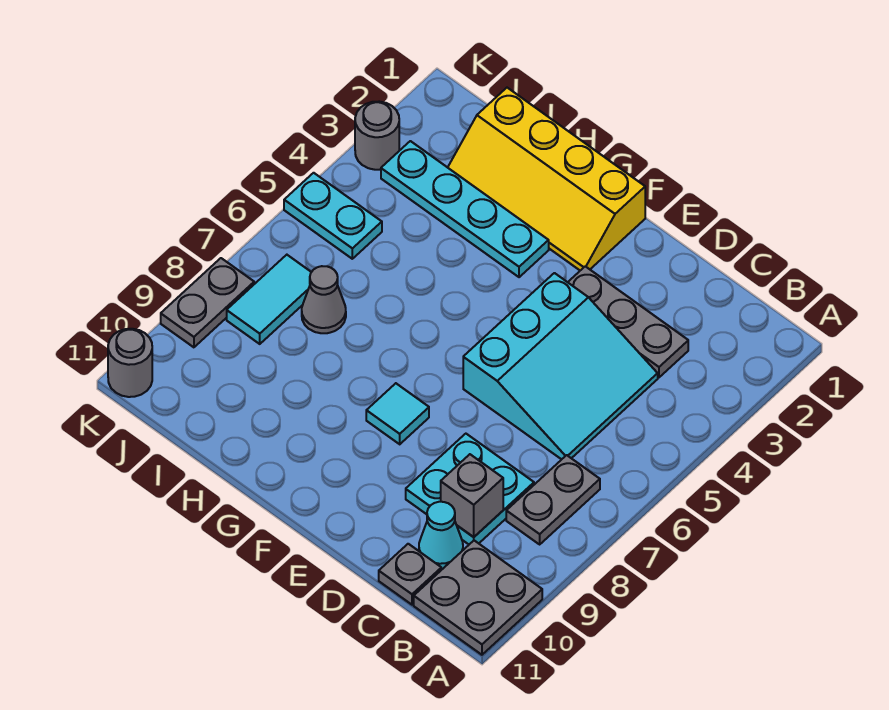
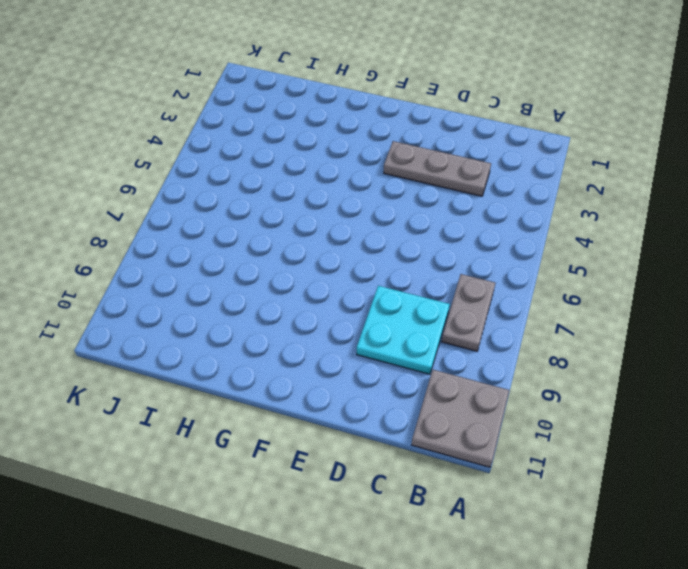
none -> cyan slope C4:E6 level 1 top E
none -> cyan cone C10 level 1
none -> grey plate C11 level 1

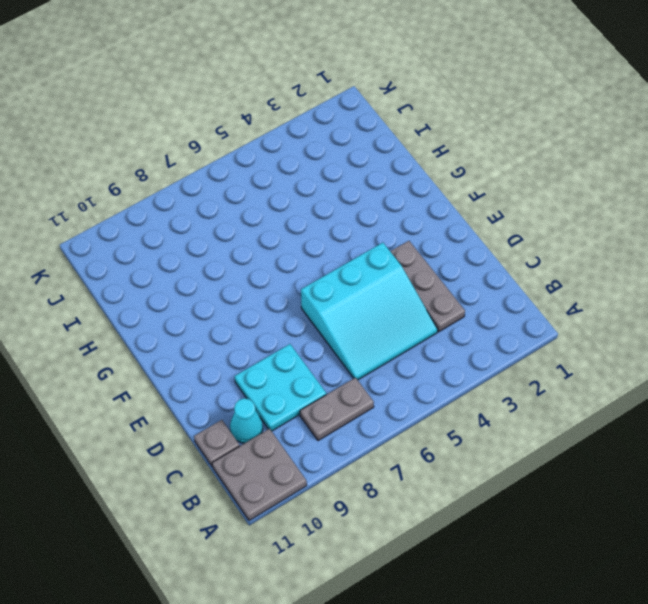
none -> yellow slope F1:I2 level 1 top 1
none -> cyan tile F8 level 1
none -> cyan plate G3:J3 level 1

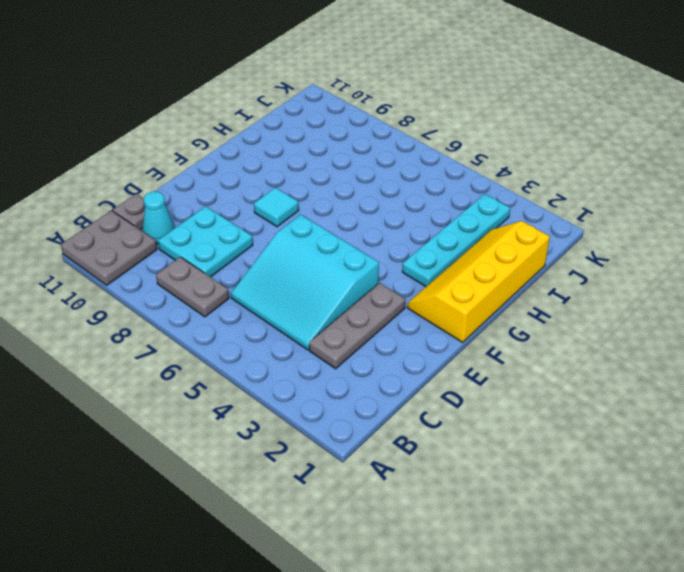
none -> grey cone I7 level 1
none -> cyan plate J5:K5 level 1
none -> cyan tile J7:J8 level 1

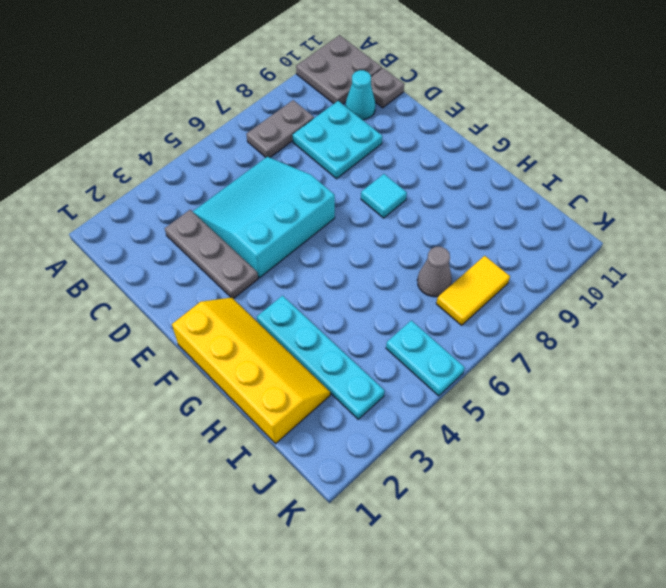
yellow tile J7:J8 level 1 -> cyan tile J7:J8 level 1
none -> grey round brick K3 level 1
none -> grey plate K8:K9 level 1
none -> grey round brick K11 level 1

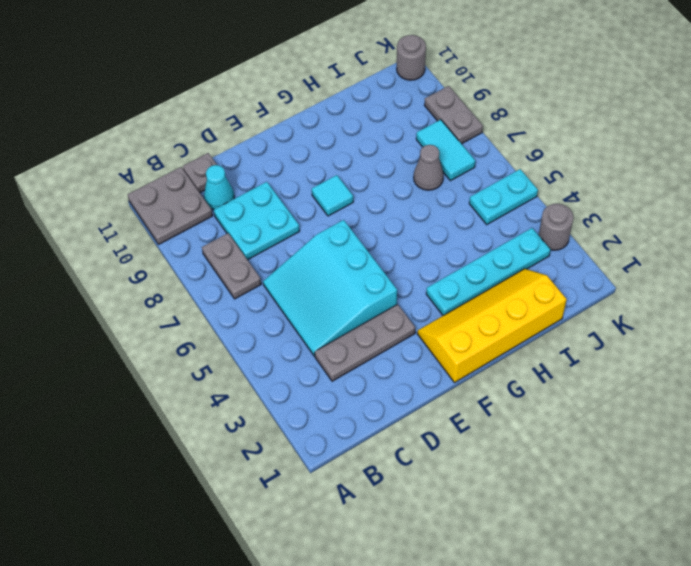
none -> grey brick C9 level 2

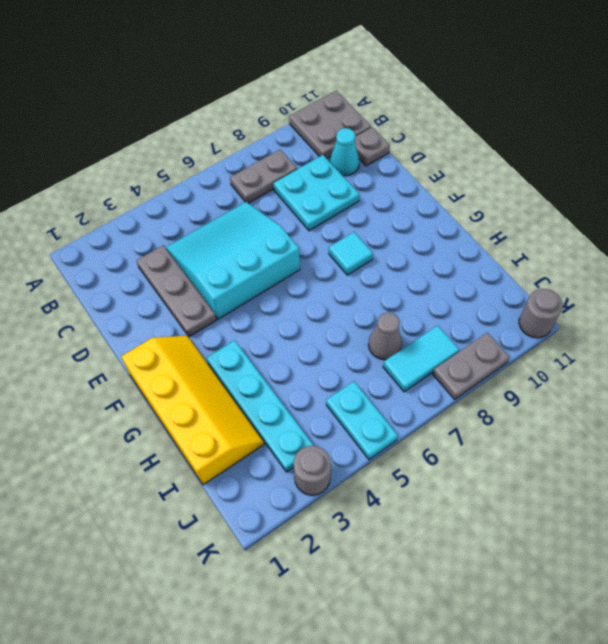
none -> grey brick C9 level 2

